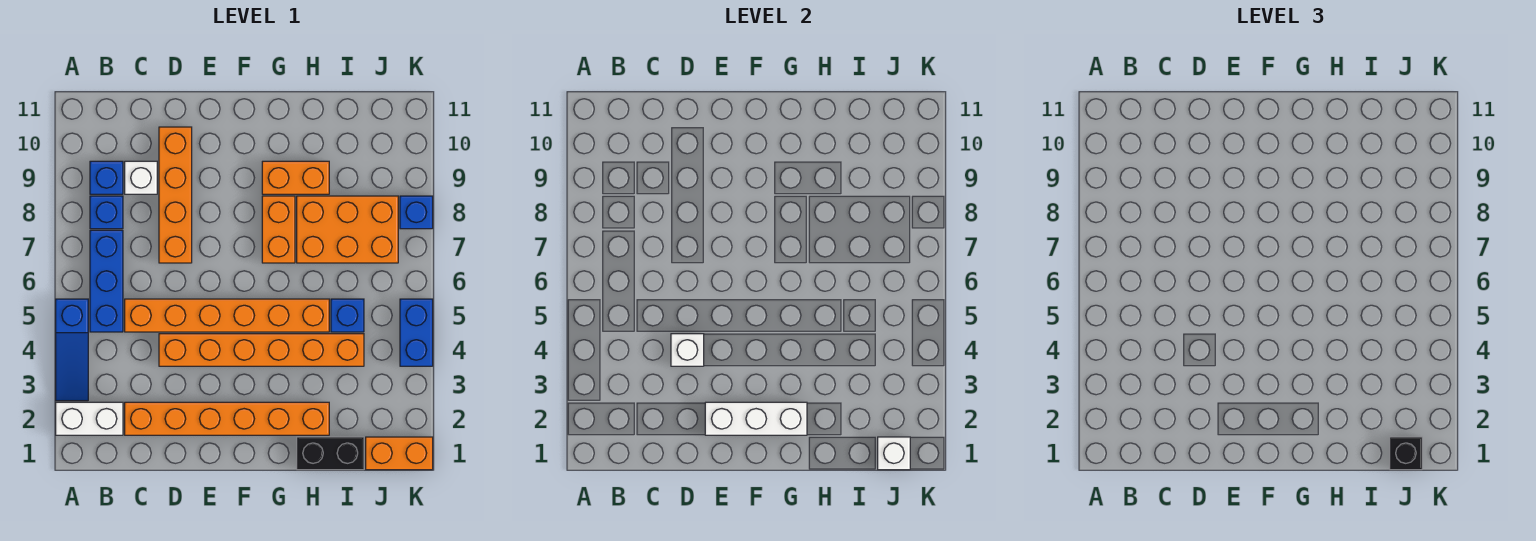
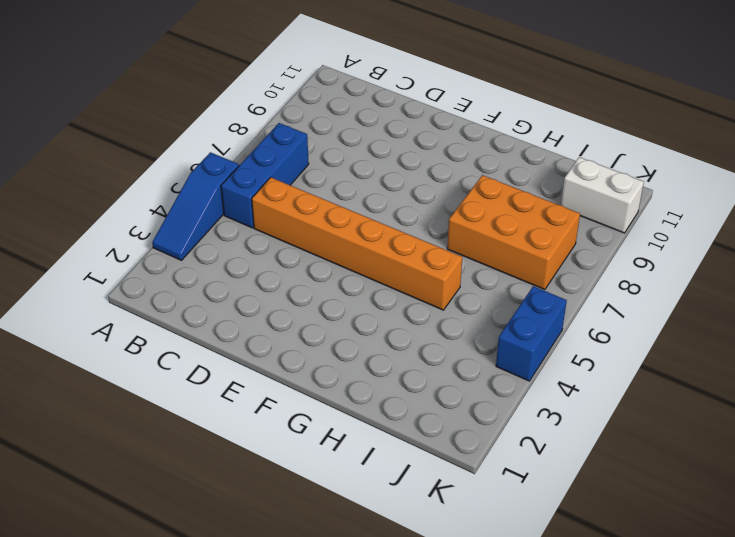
white brick J10:K10 level 1 -> white brick A2:B2 level 1
none -> blue brick B8 level 1
none -> blue brick B9 level 1
none -> orange brick C2:H2 level 1

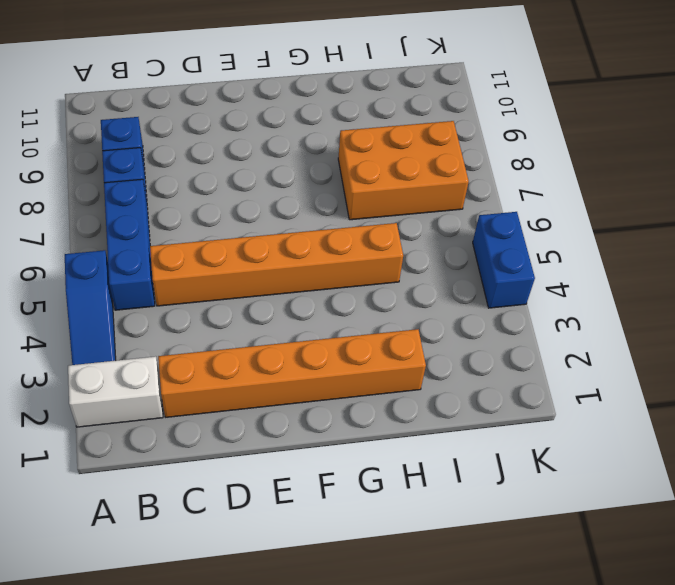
none -> white brick C9 level 1
none -> orange brick D4:I4 level 1
none -> orange brick D7:D10 level 1

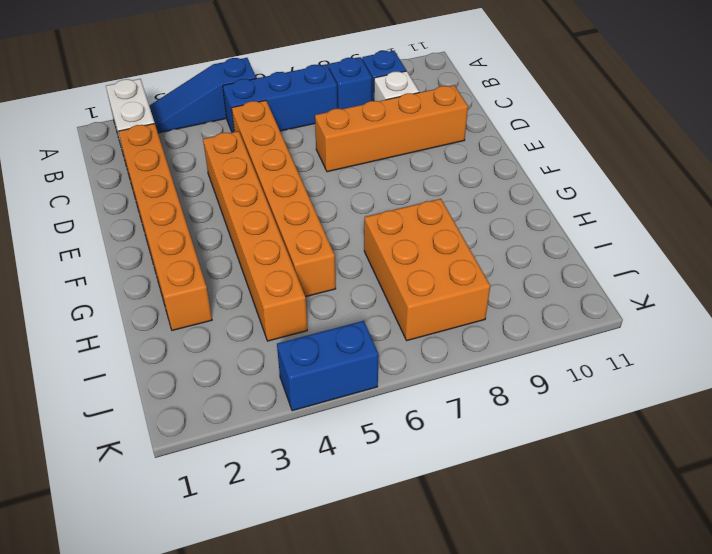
none -> orange brick G7:G8 level 1
none -> orange brick G9:H9 level 1
none -> black brick H1:I1 level 1

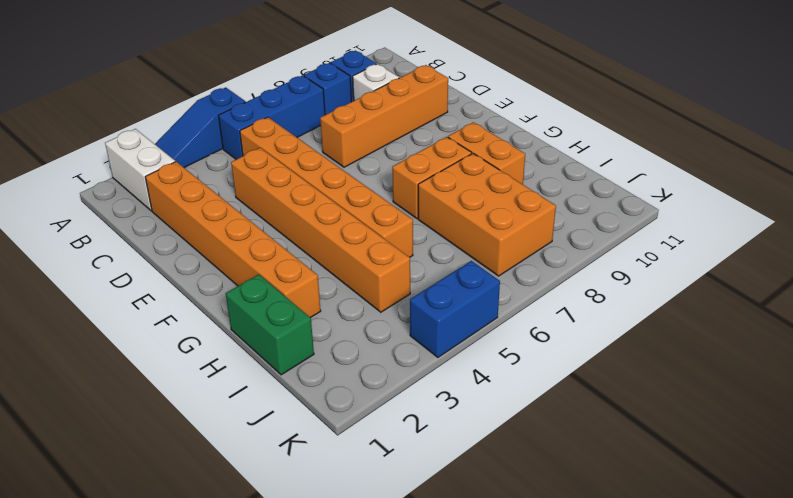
green brick H1:I1 level 1 -> black brick H1:I1 level 1
none -> blue brick I5 level 1
none -> orange brick J1:K1 level 1
none -> blue brick K8 level 1

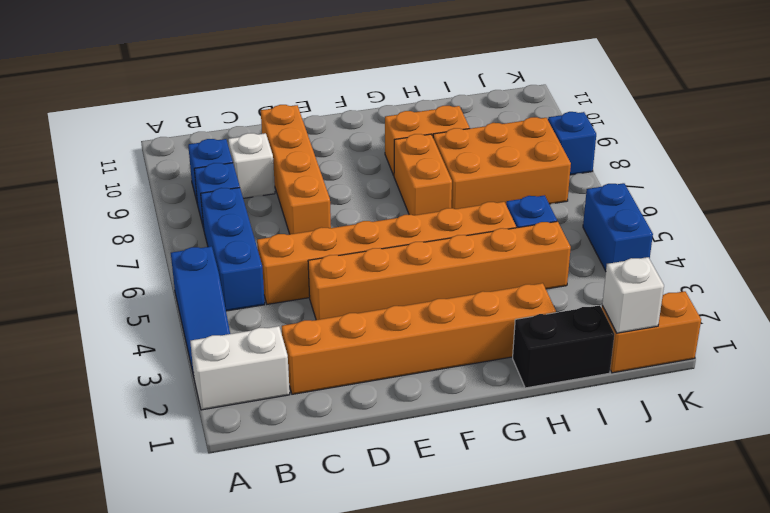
none -> white brick D4 level 2
none -> white brick E2:G2 level 2
none -> black brick J1 level 3

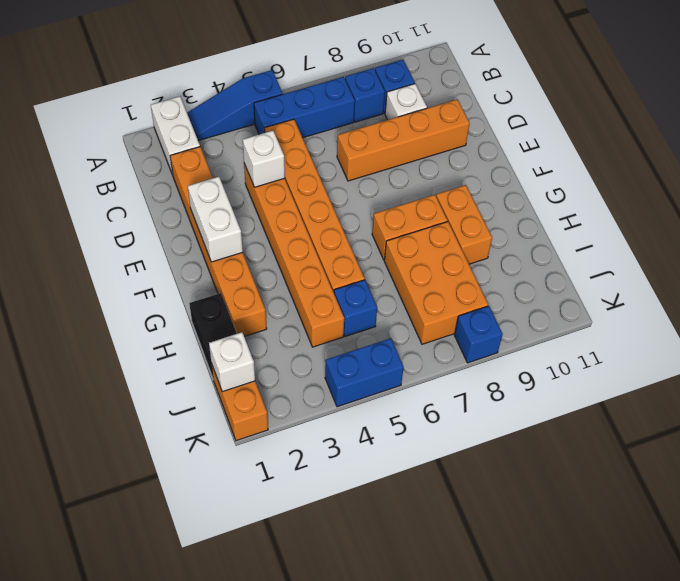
white brick E2:F2 level 2 -> white brick E2:G2 level 2
none -> black brick J1 level 3

